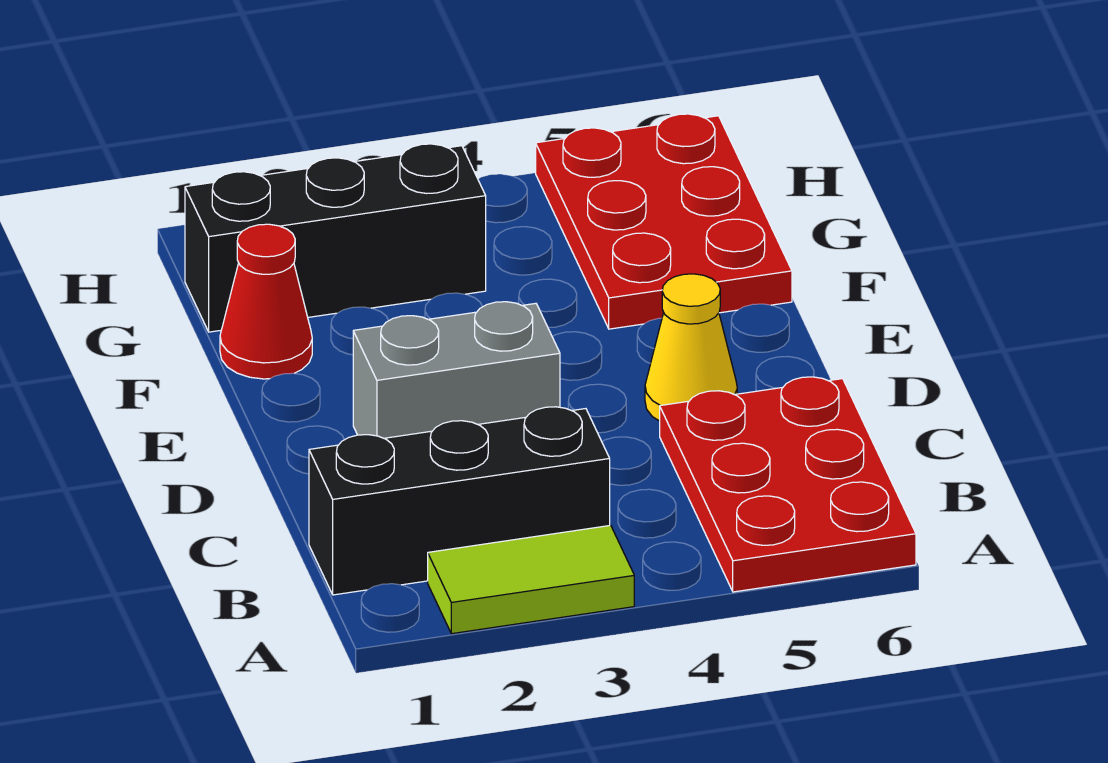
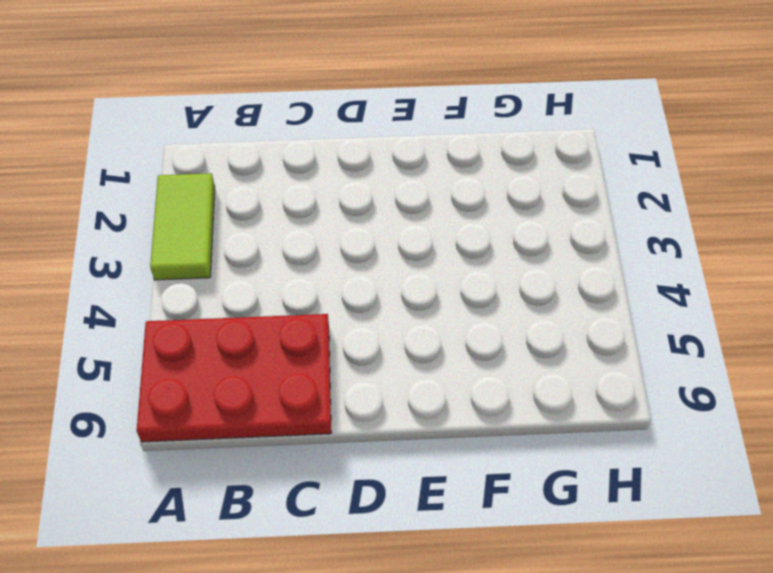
none -> black brick B1:B3 level 1
none -> grey brick D2:D3 level 1

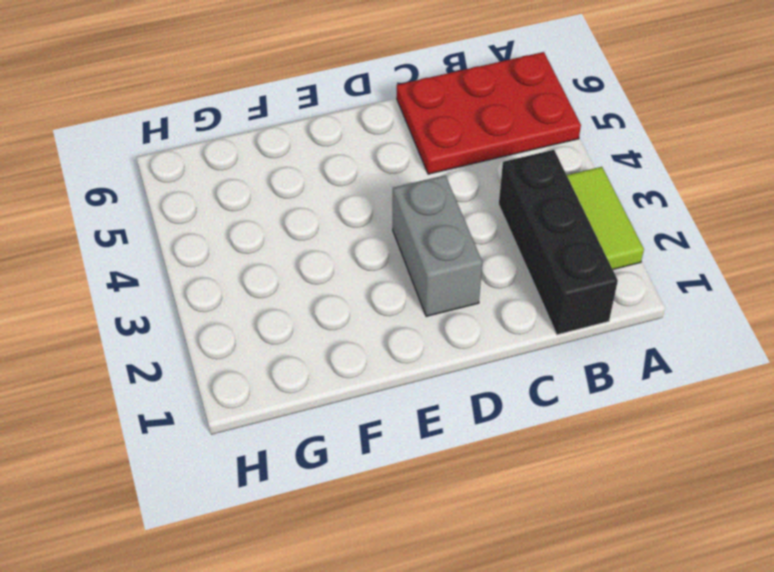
none -> yellow cone D5 level 1
none -> red cone F1 level 1

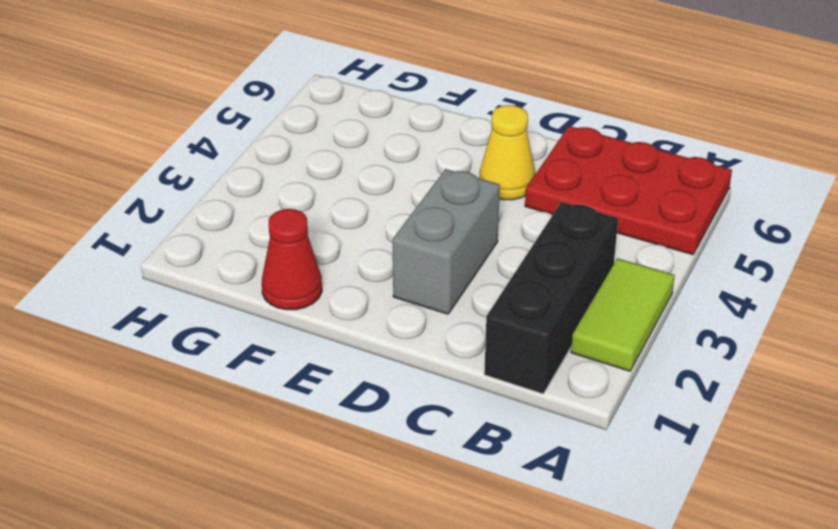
none -> red plate F5:H6 level 1
none -> black brick G1:G3 level 1

